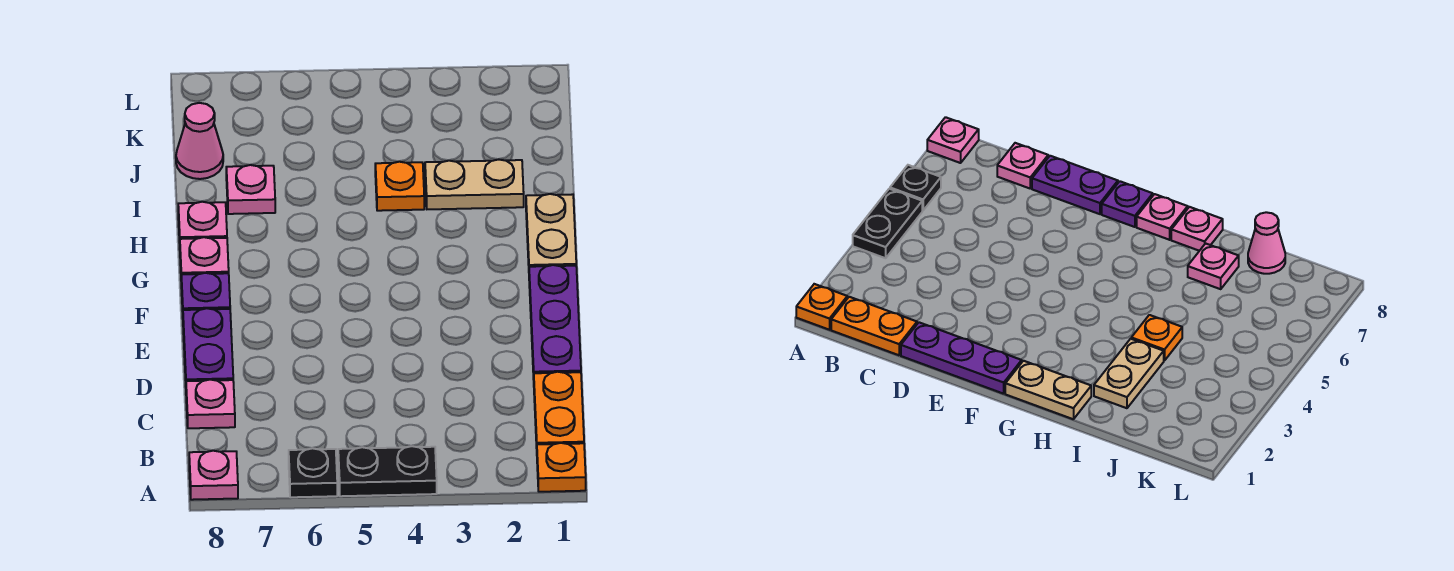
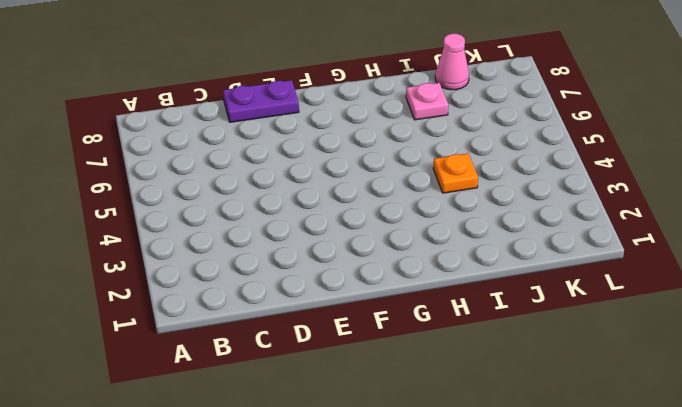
none -> orange plate A1 level 1
none -> black plate A4:A5 level 1
none -> black plate A6 level 1

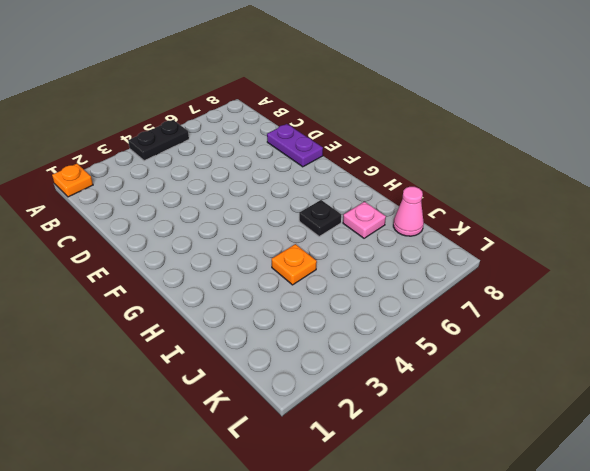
black plate H6 level 1 -> black plate A6 level 1
none -> pink plate A8 level 1
none -> orange plate B1:C1 level 1
none -> pink plate C8 level 1

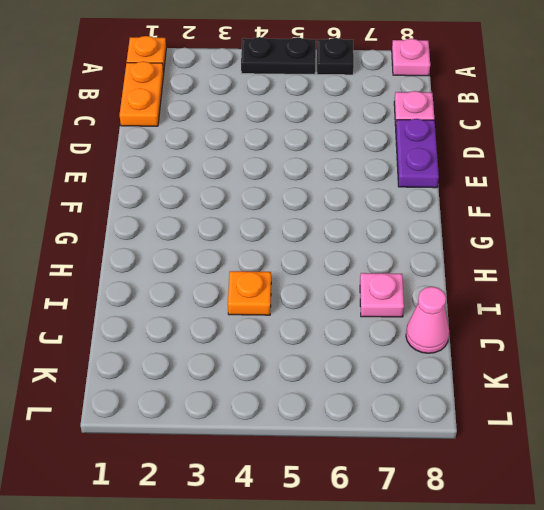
none -> purple plate D1:F1 level 1
none -> purple plate F8 level 1
none -> tan plate G1:H1 level 1

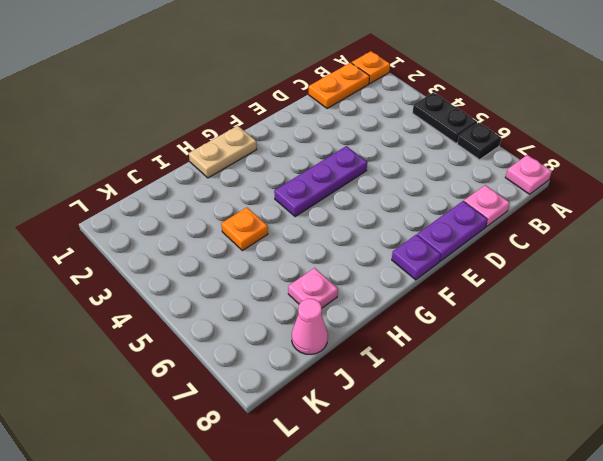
purple plate E4:G4 level 1 -> purple plate D1:F1 level 1
none -> pink plate G8 level 1
none -> pink plate H8 level 1
none -> tan plate I2:I3 level 1

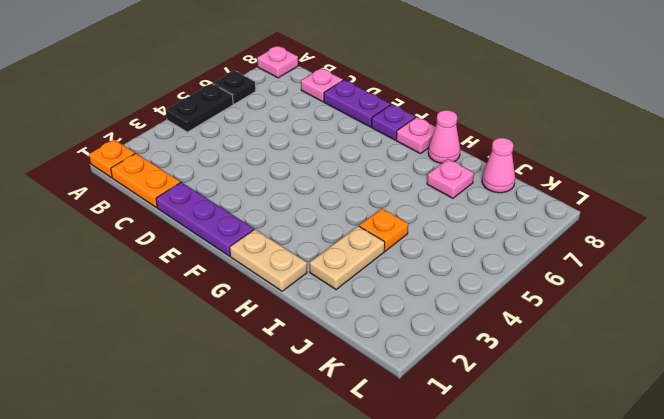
pink cone H8 level 1 -> pink plate H8 level 1

